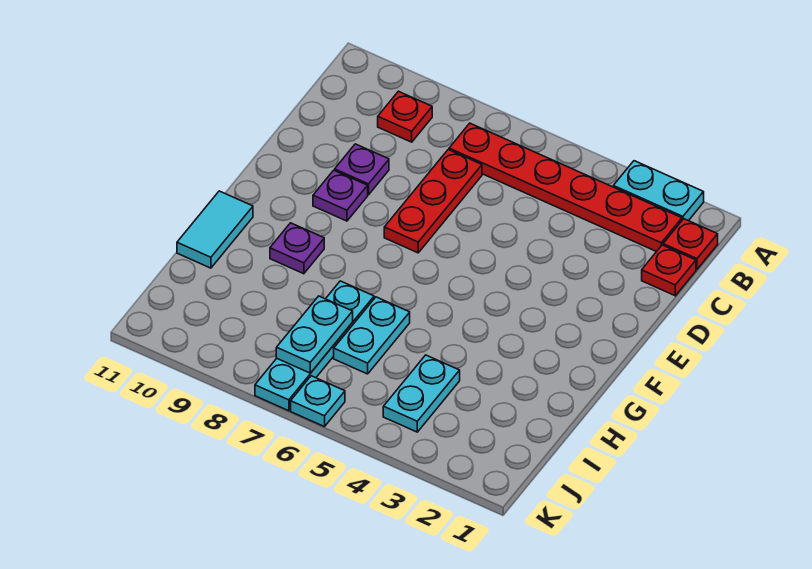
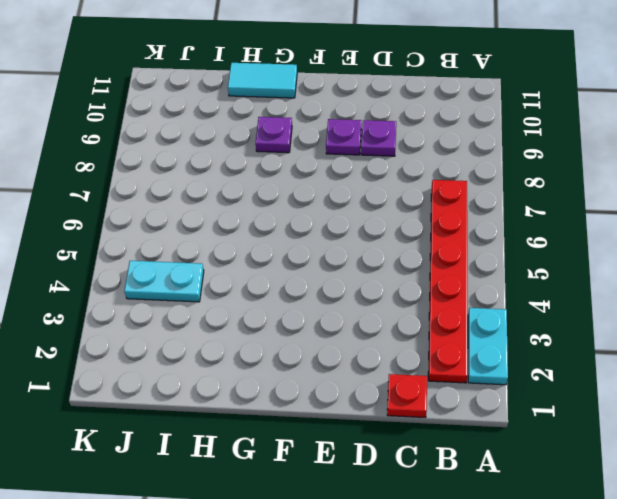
none -> red plate B1 level 1
none -> red plate B9 level 1
none -> red plate C7:E7 level 1

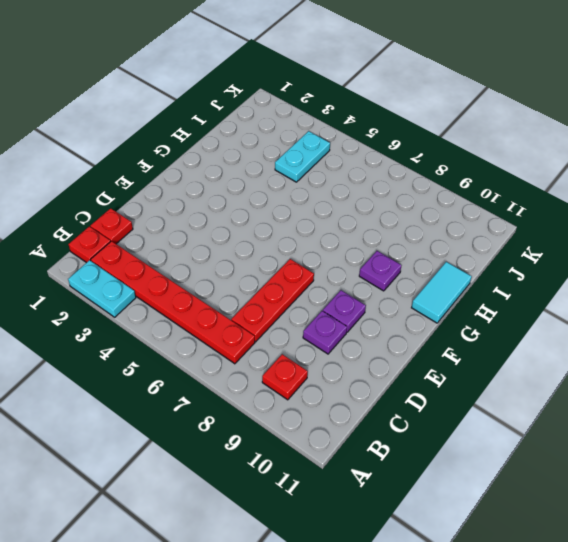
none -> cyan plate H6:I6 level 1
none -> cyan plate H7:K7 level 1
none -> cyan plate K6 level 1

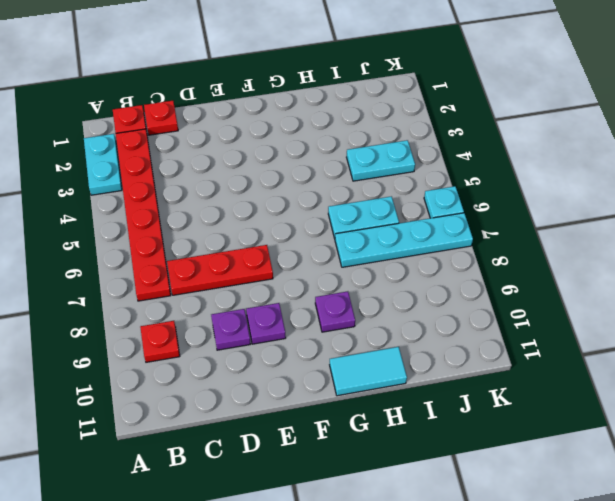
none -> cyan plate I7:J7 level 2

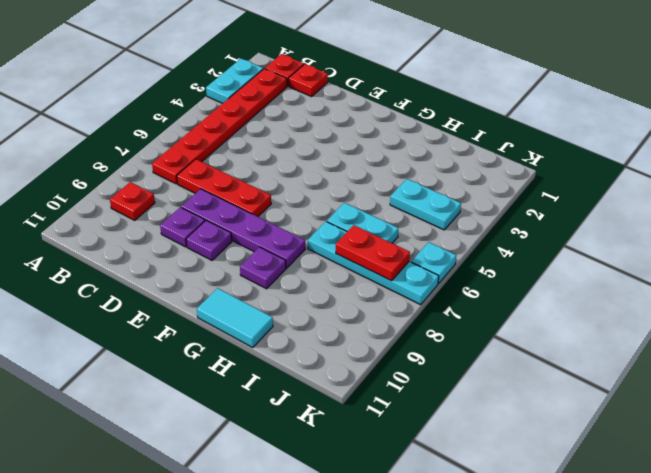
purple plate D8:G8 level 1 -> none
red plate I7:J7 level 2 -> cyan plate I7:J7 level 2

